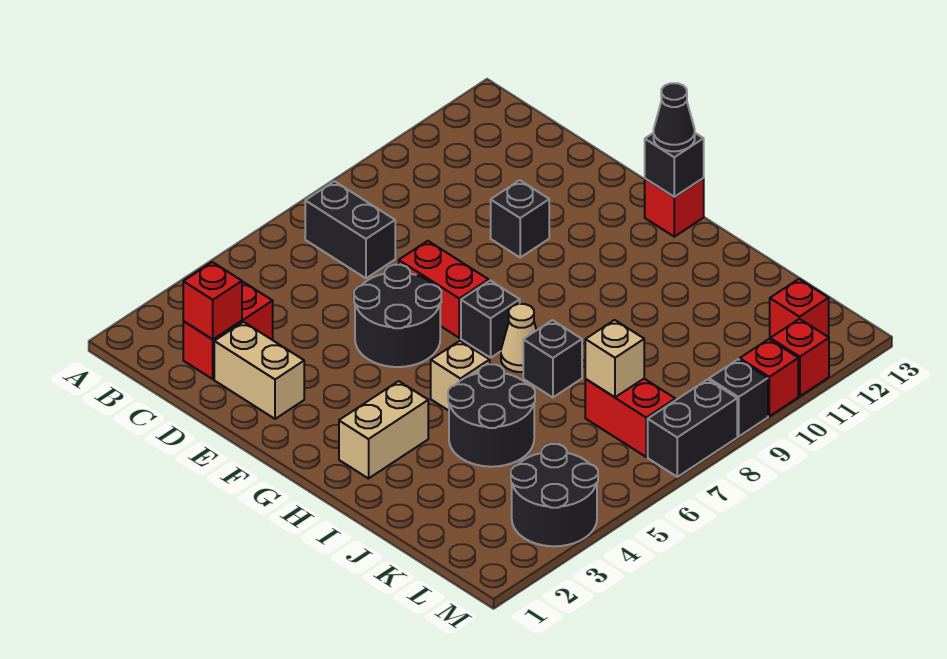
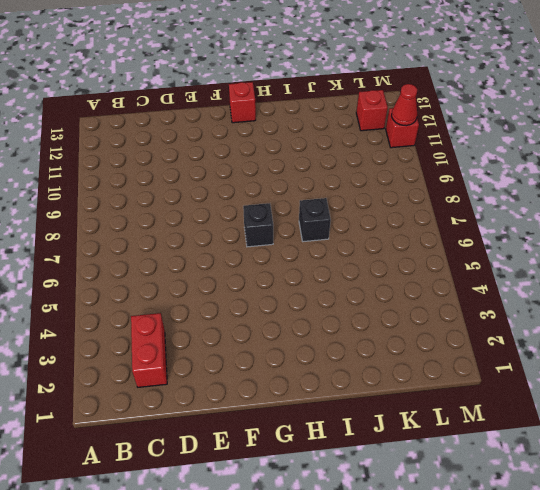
red cone M11 level 2 -> none
none -> black brick B7:C7 level 1
none -> tan brick D2:E2 level 1
none -> black round brick E5:F6 level 1

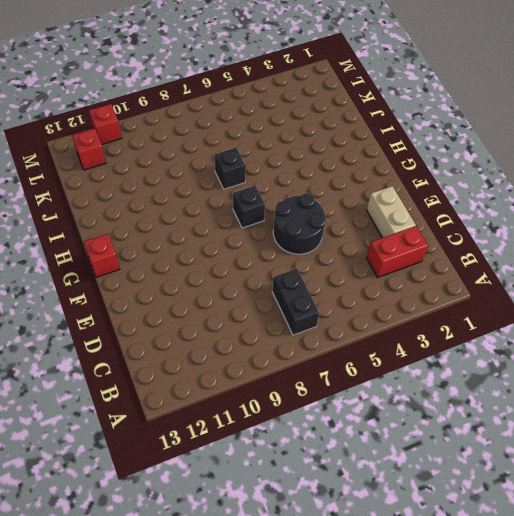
none -> red brick E7:F7 level 1
none -> black brick E10 level 1
none -> tan brick H2:H3 level 1

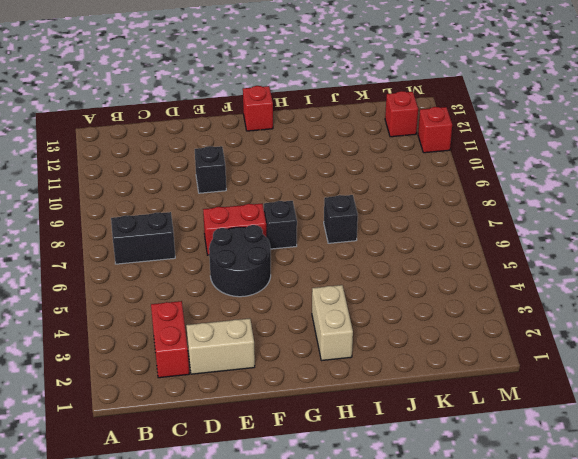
none -> tan brick H5 level 1
none -> tan cone H7 level 1
none -> black round brick I4:J5 level 1

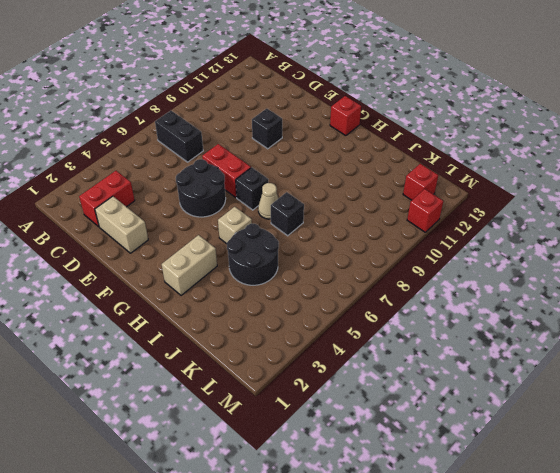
none -> red brick K7:L7 level 1
none -> black round brick L3:M4 level 1
none -> black brick M7:M8 level 1

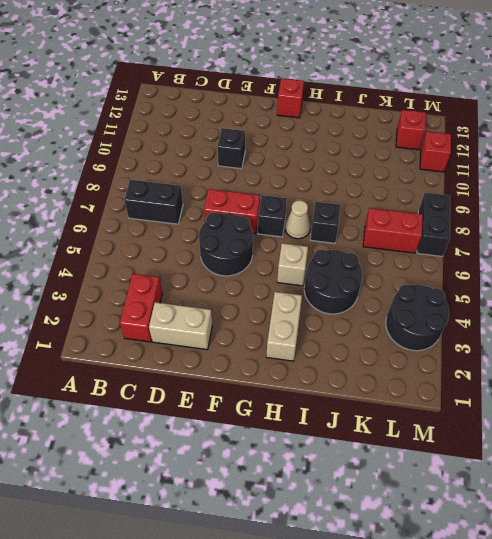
none -> black brick M9 level 1
none -> red brick M10 level 1
none -> red brick C2 level 2

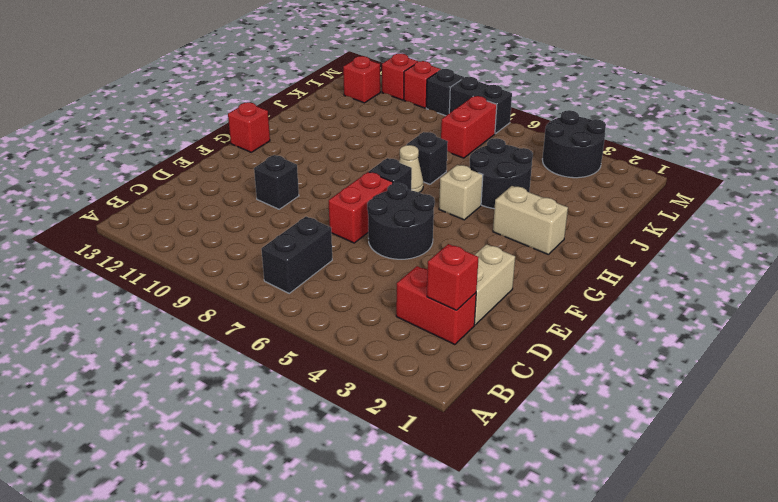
none -> black brick G13 level 2
none -> tan brick K7 level 2
none -> black cone G13 level 3

